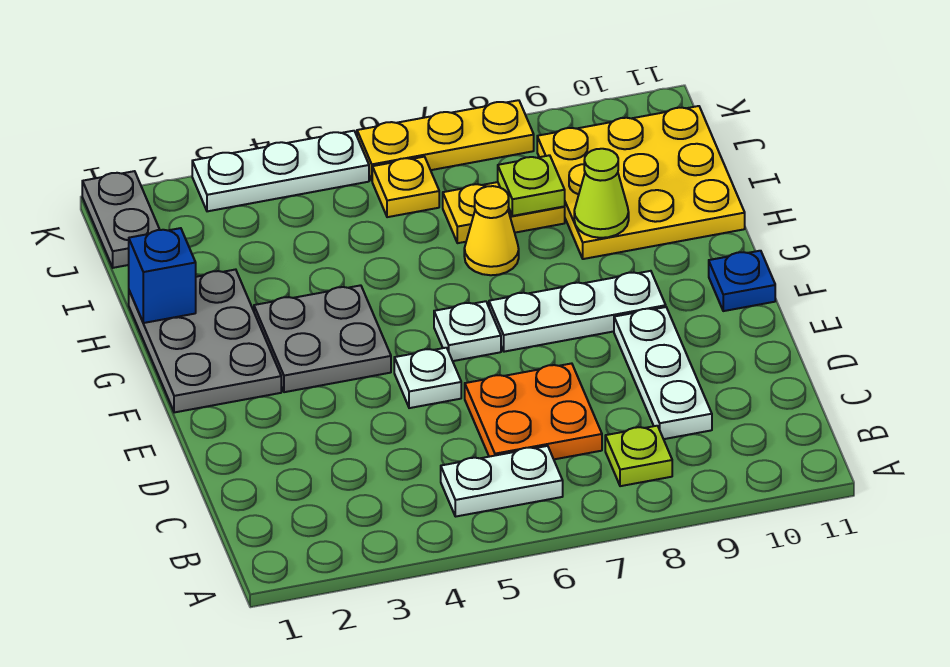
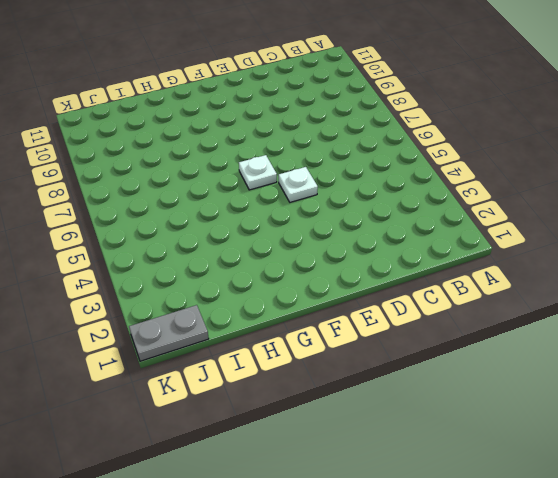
none -> white plate B5:B6 level 1
none -> lime plate B8 level 1
none -> orange plate C6:D7 level 1

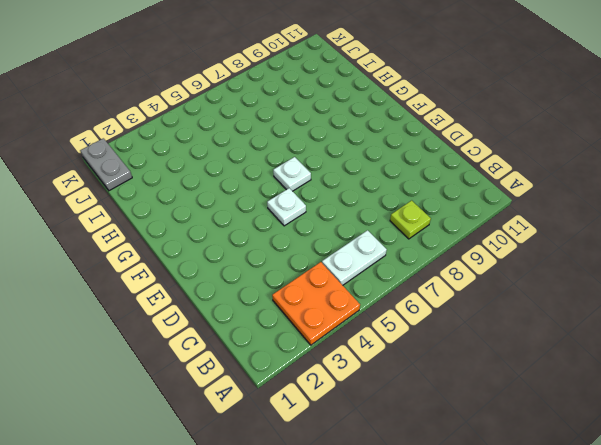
orange plate A3:B4 level 1 -> orange plate C6:D7 level 1
none -> white plate C9:E9 level 1
none -> grey plate F1:H2 level 1
none -> grey plate F3:G4 level 1

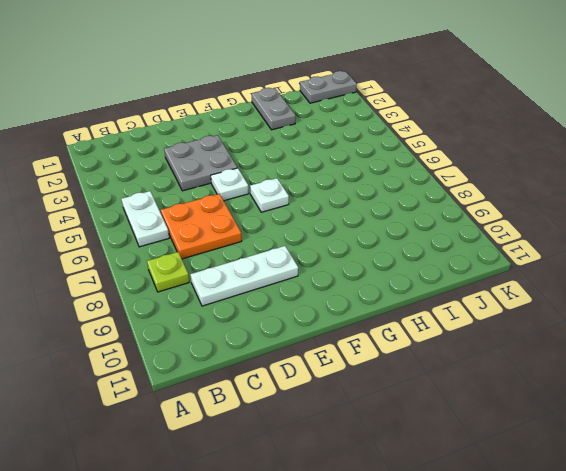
grey plate D3:E4 level 1 -> grey plate F3:G4 level 1
grey plate H1:H2 level 1 -> grey plate F1:H2 level 1
none -> white plate F7:F9 level 1
none -> blue plate F11 level 1
none -> yellow cone H7 level 1

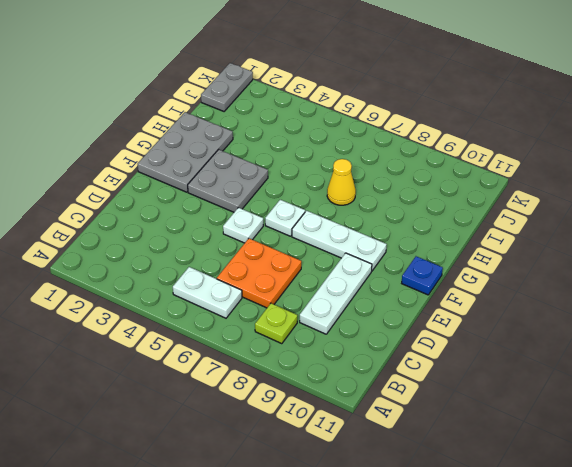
none -> yellow plate H9:J11 level 1
none -> yellow plate I7:I8 level 1
none -> yellow plate J6 level 1

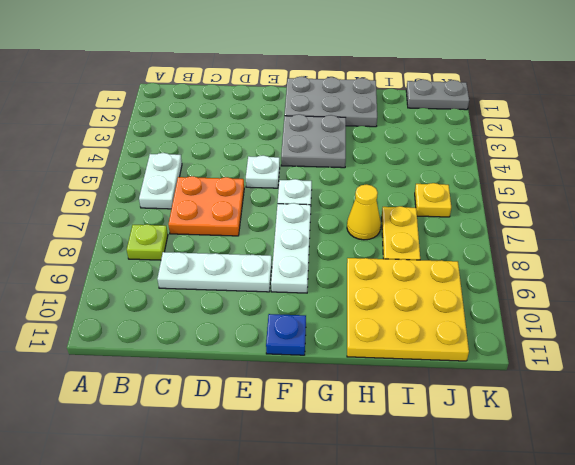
none -> white plate K3:K5 level 1
none -> yellow plate K6:K8 level 1
none -> blue brick H1 level 2

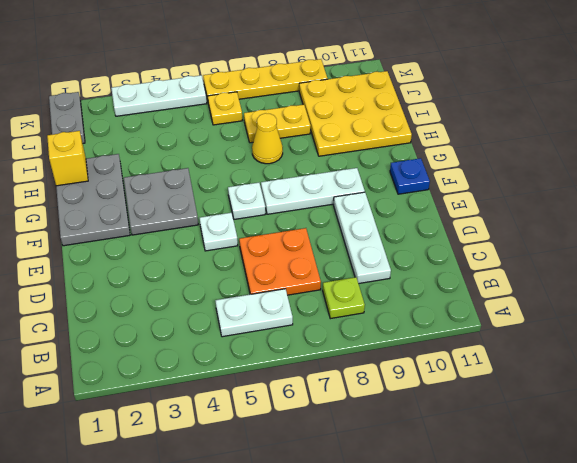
yellow brick H1 level 2 -> blue brick H1 level 2
yellow plate K6:K9 level 1 -> yellow plate K6:K8 level 1
none -> lime cone H9 level 2
none -> lime plate I8 level 2

